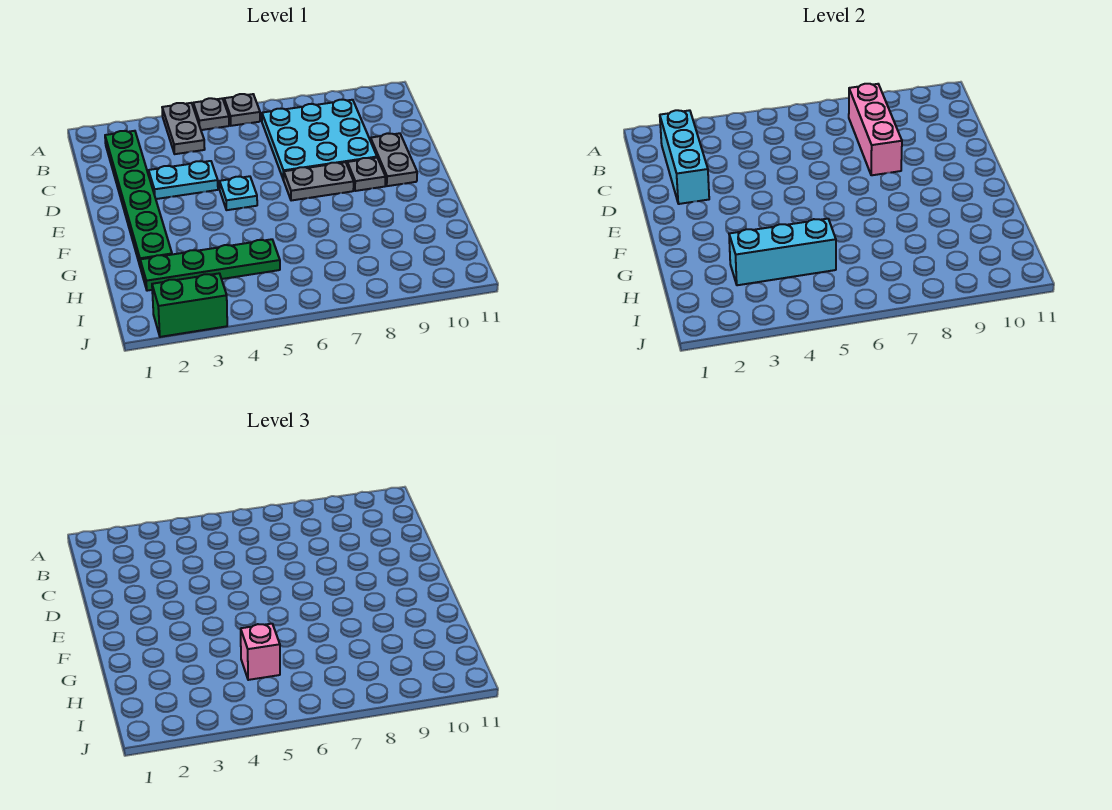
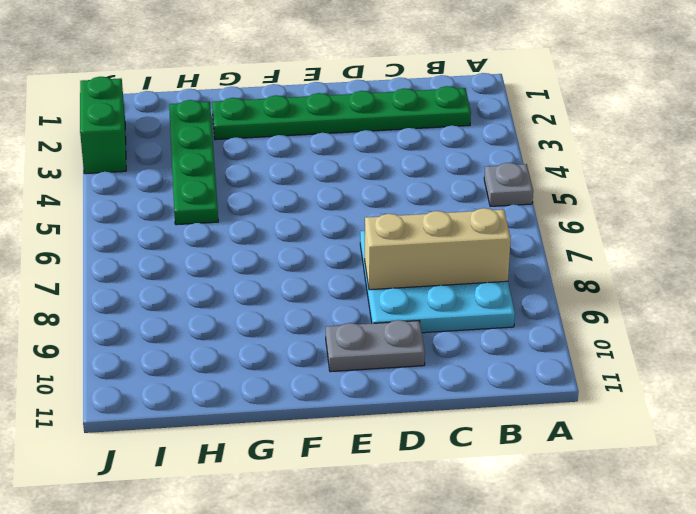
tan brick B8:D8 level 2 -> pink brick B8:D8 level 2
none -> grey plate A4:B4 level 1
none -> grey plate A6 level 1
none -> cyan plate D3:D4 level 1

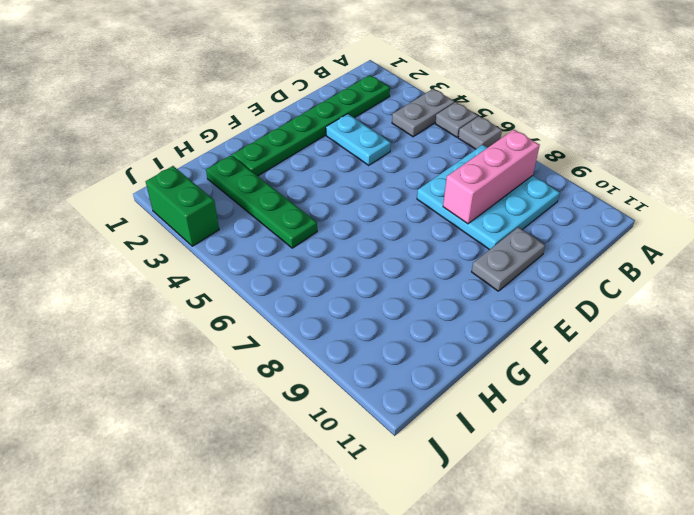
none -> cyan plate E5 level 1
none -> grey plate E7:E8 level 1
none -> grey plate E9 level 1

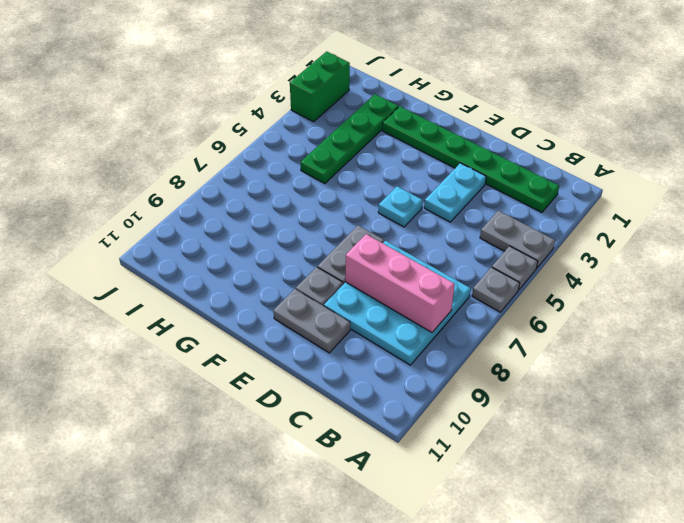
none -> cyan brick B2:D2 level 2
none -> cyan brick H3:H5 level 2
none -> pink brick H5 level 3

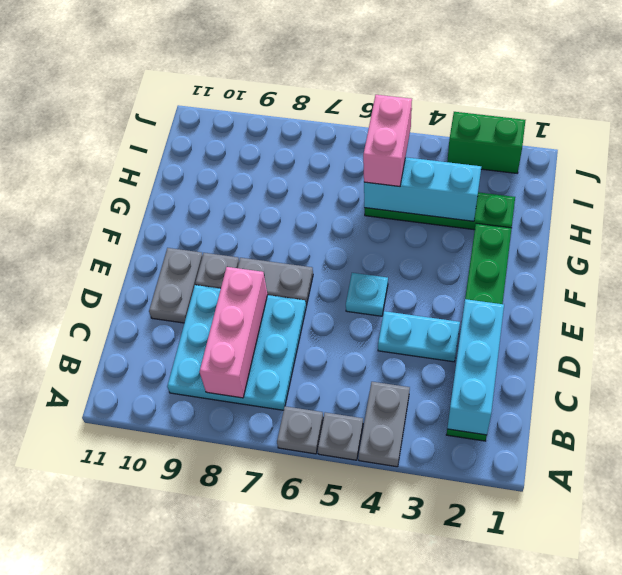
pink brick H5:I5 level 3 -> pink brick H5 level 3

